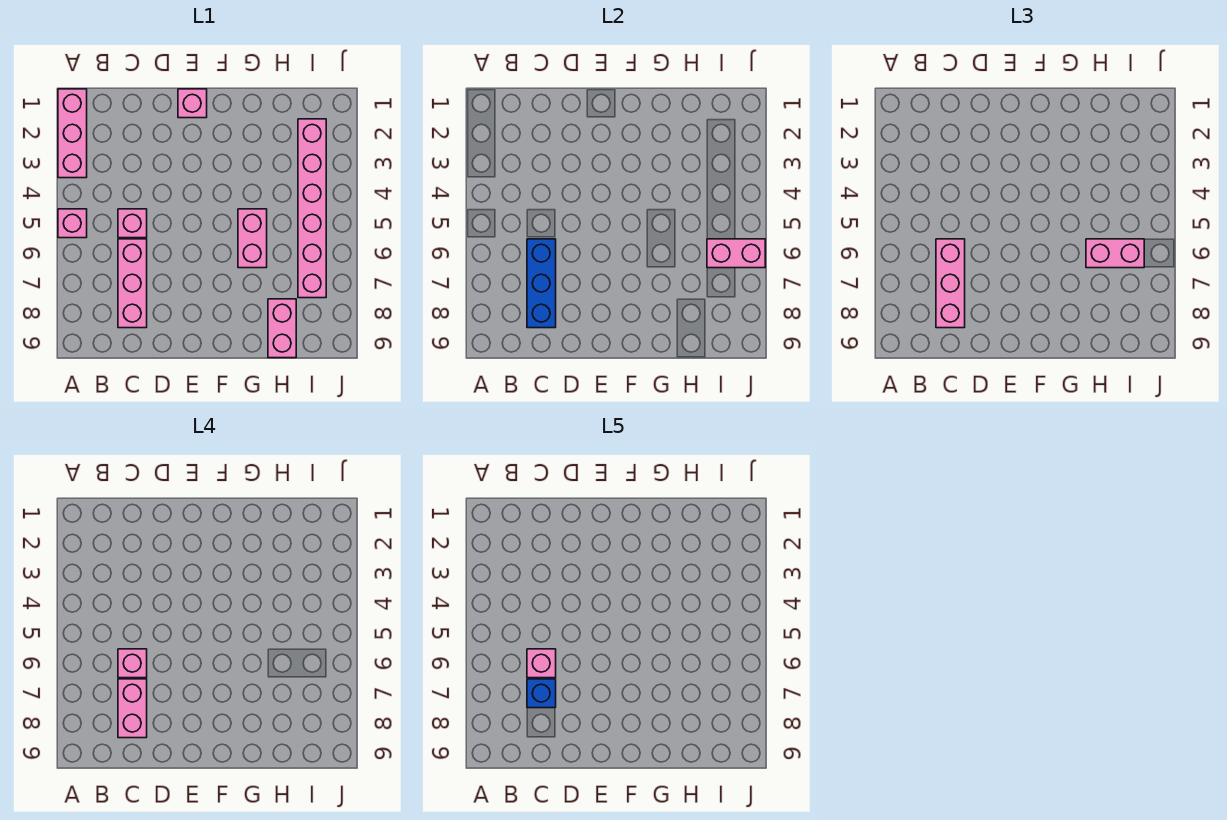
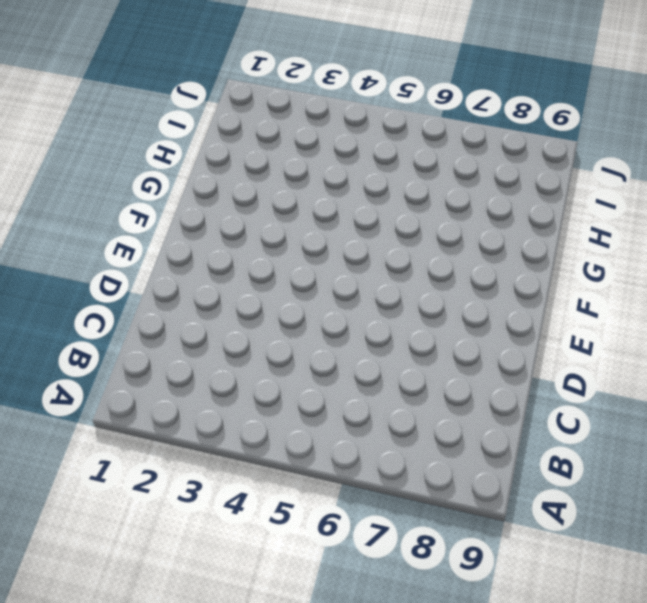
none -> pink brick A1:A3 level 1
none -> pink brick A5 level 1
none -> pink brick C5 level 1

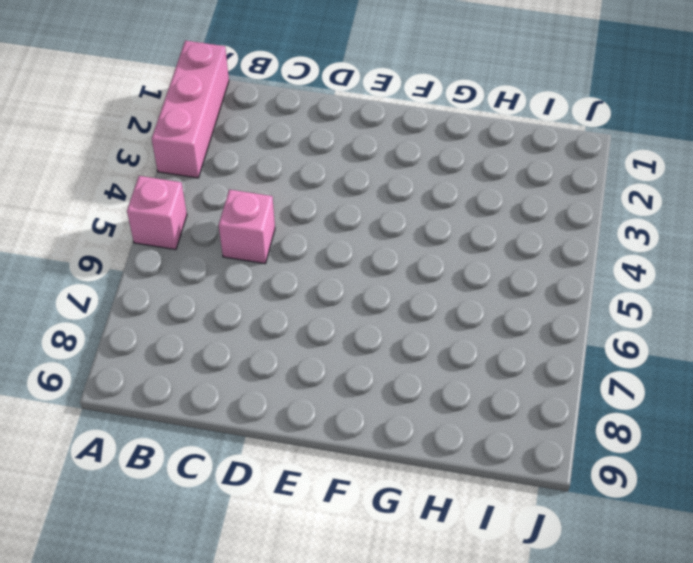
none -> pink brick C6:C8 level 1
none -> pink brick E1 level 1
none -> pink brick G5:G6 level 1

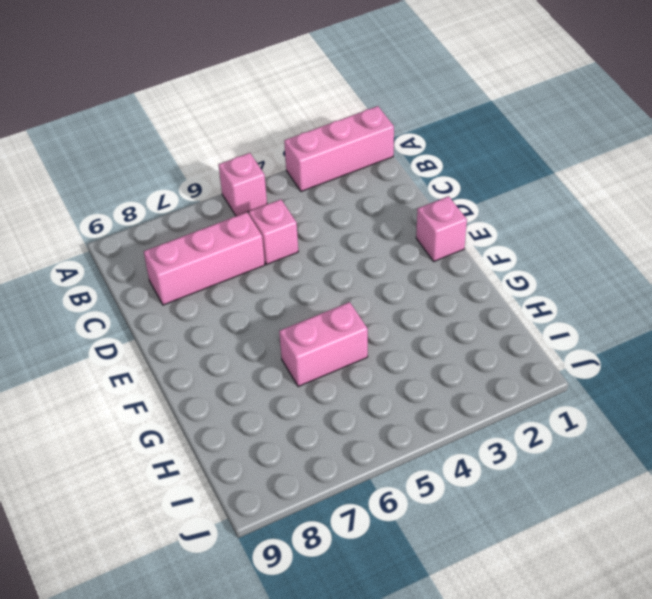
none -> pink brick H8:H9 level 1
none -> pink brick I2:I7 level 1
none -> blue brick C6:C8 level 2

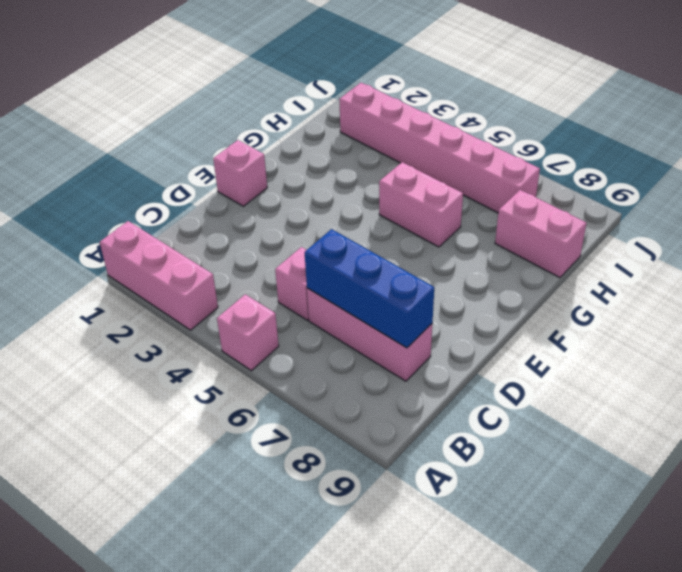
none -> pink brick I6:J6 level 2
none -> pink brick C6:C8 level 3
none -> pink brick H6:I6 level 3

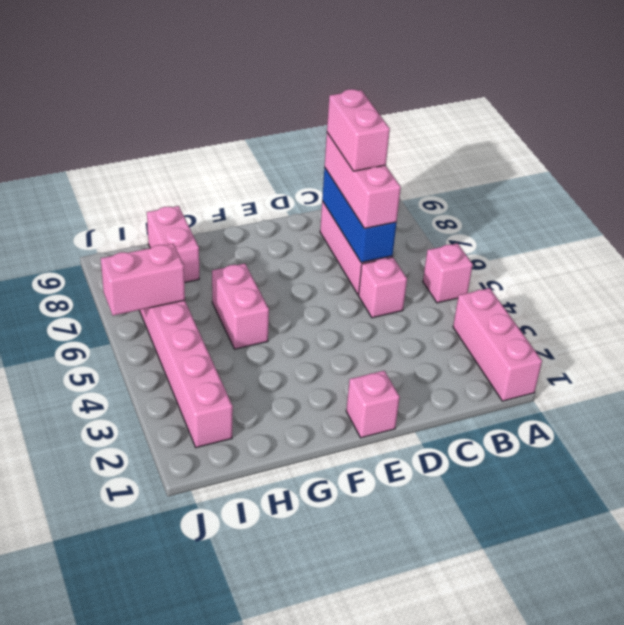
none -> pink brick H6:I6 level 3
none -> pink brick C6 level 4
none -> pink brick C6 level 5

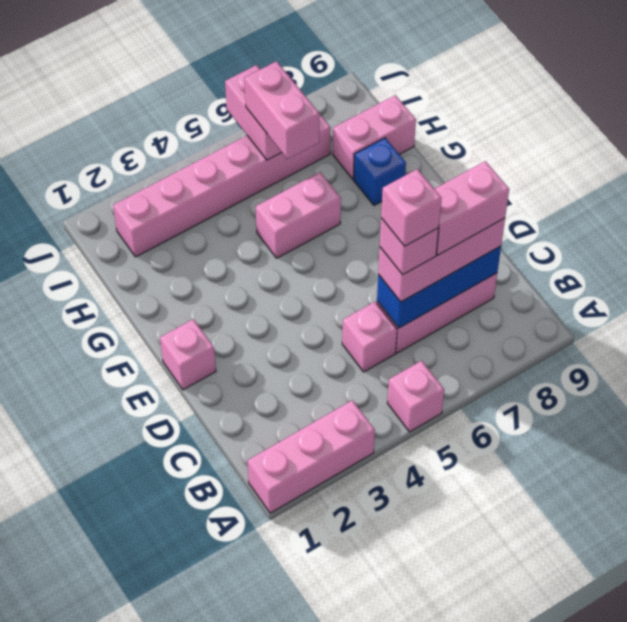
blue brick G8 level 1 -> blue brick C7 level 5

